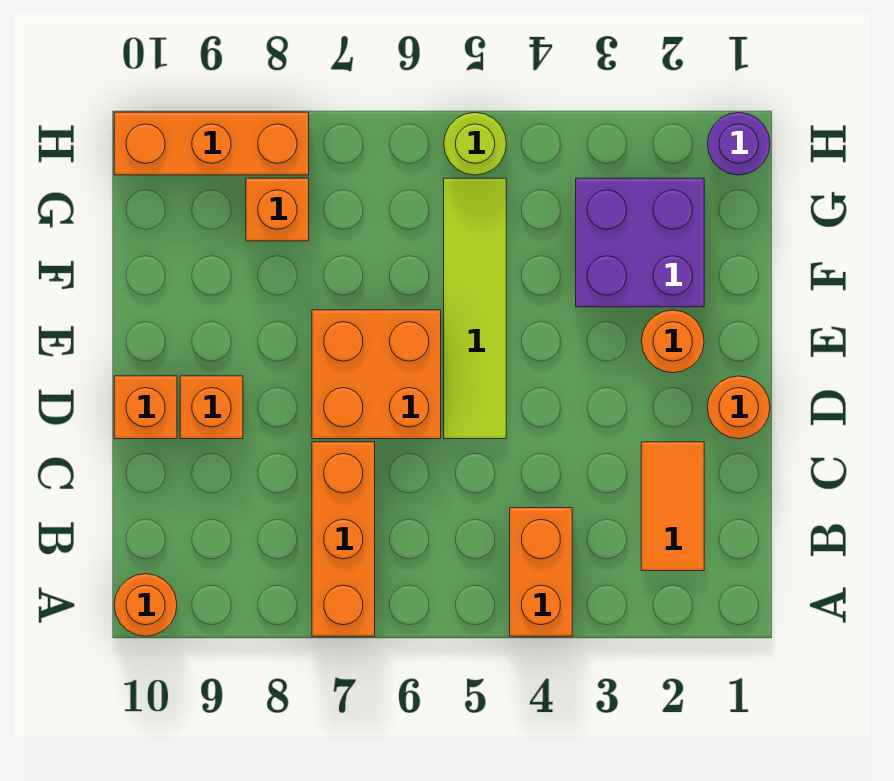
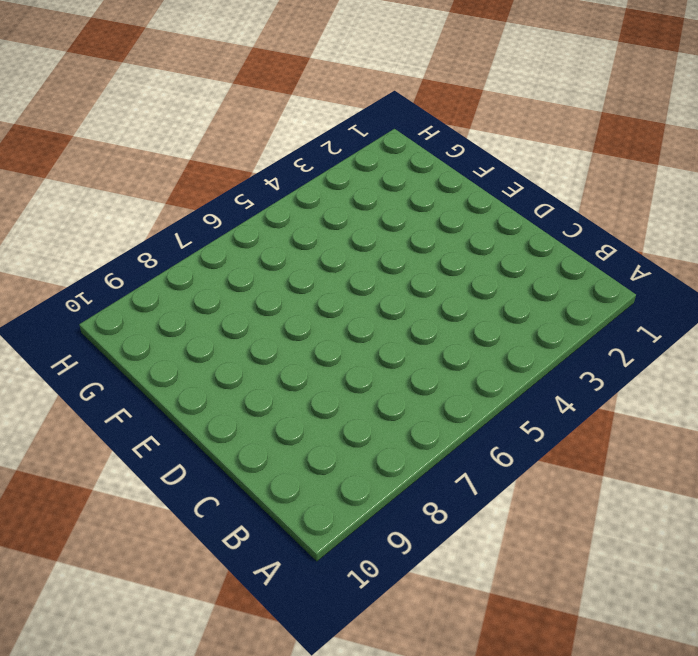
none -> orange brick A4:B4 level 1
none -> orange brick A7:C7 level 1
none -> orange round brick A10 level 1

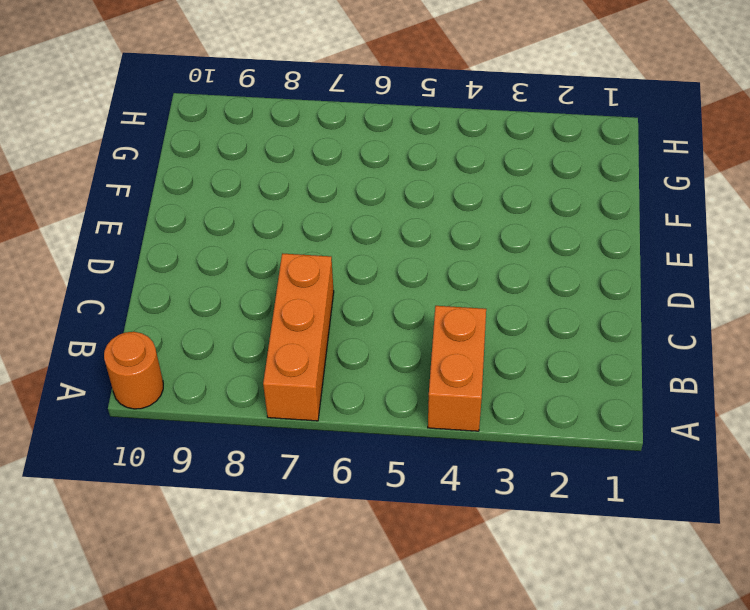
none -> orange tile B2:C2 level 1
none -> orange round brick D1 level 1
none -> lime tile D5:G5 level 1

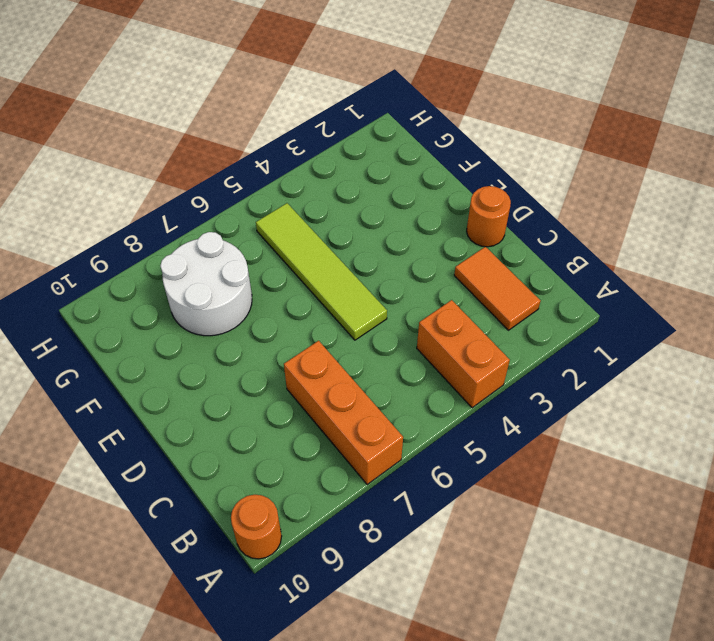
white round brick F7:G8 level 1 -> orange brick G8 level 1
none -> orange brick D6:E7 level 1
none -> orange brick D9 level 1
none -> orange brick D10 level 1

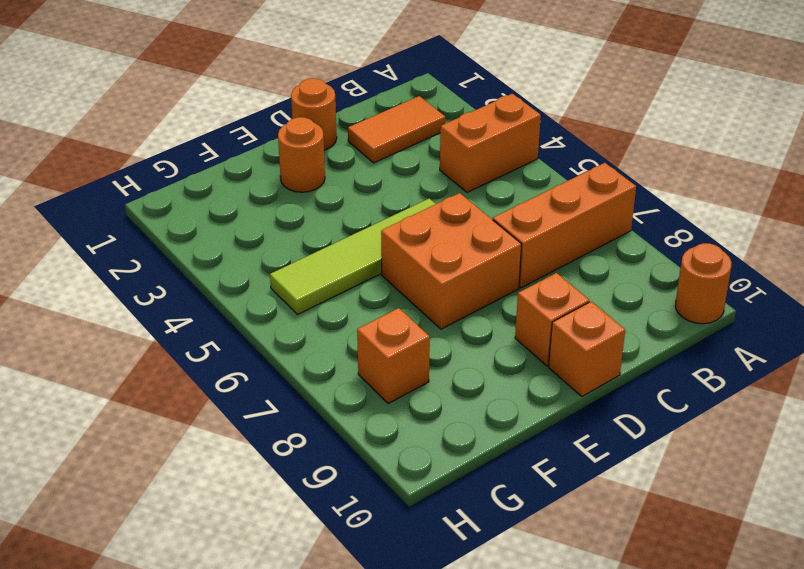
none -> purple brick F2:G3 level 1
none -> purple round brick H1 level 1
none -> lime round brick H5 level 1

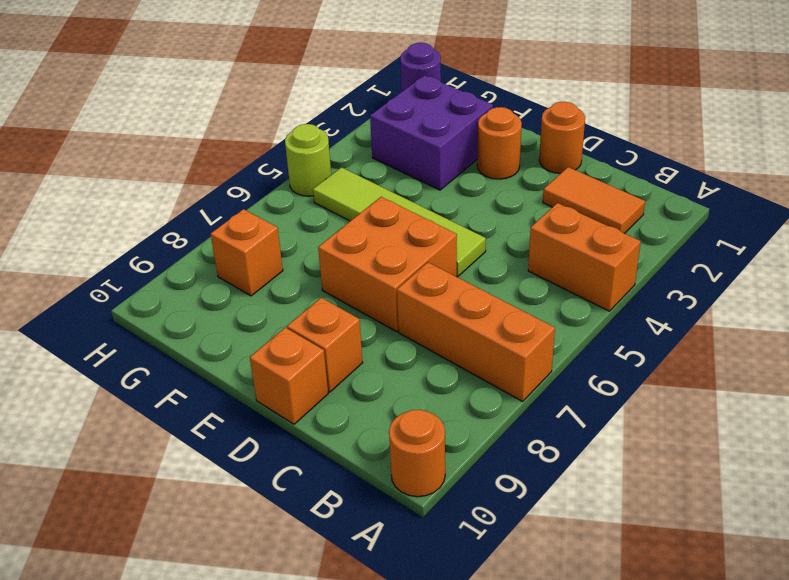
none -> orange brick H8:H10 level 1

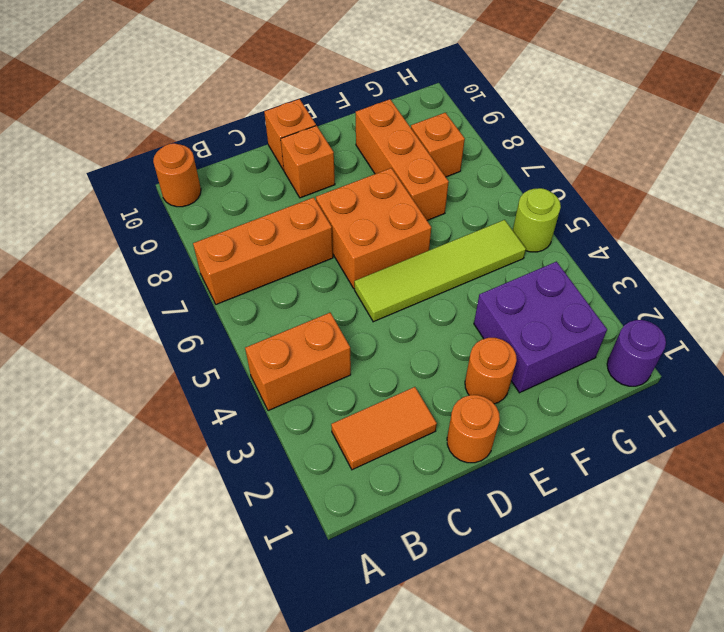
orange brick F7:F9 level 1 -> orange brick H8:H10 level 1

